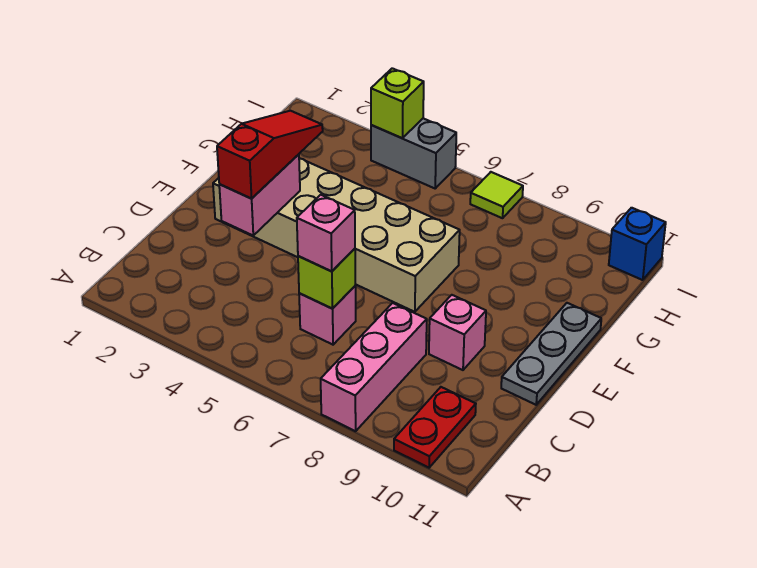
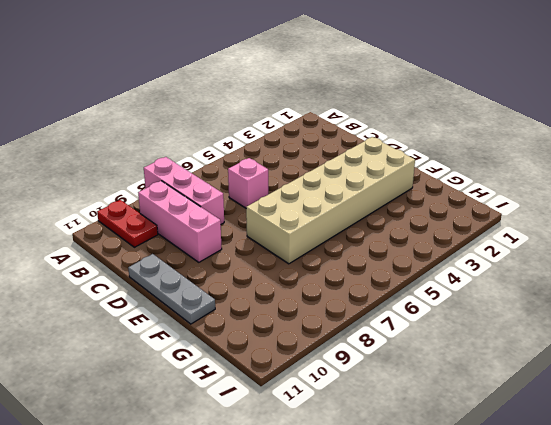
pink brick B9:D9 level 1 -> pink brick D9 level 1
none -> grey brick I4:I5 level 1
none -> lime tile I7 level 1
none -> blue brick I11 level 1

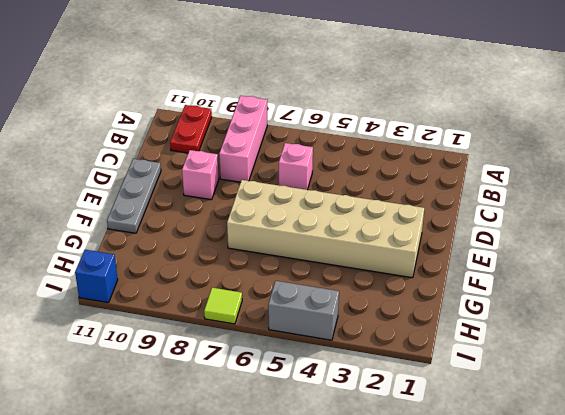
none -> lime brick C6 level 2
none -> pink brick D3:E3 level 2
none -> lime brick I4 level 2

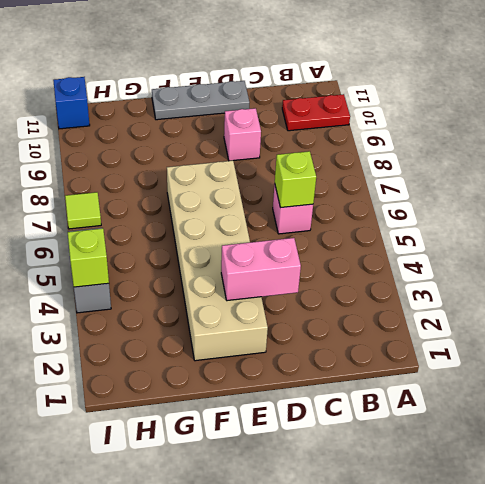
none -> pink brick A8:C8 level 1
none -> pink brick C6 level 3
none -> red slope D3:F3 level 3 top D

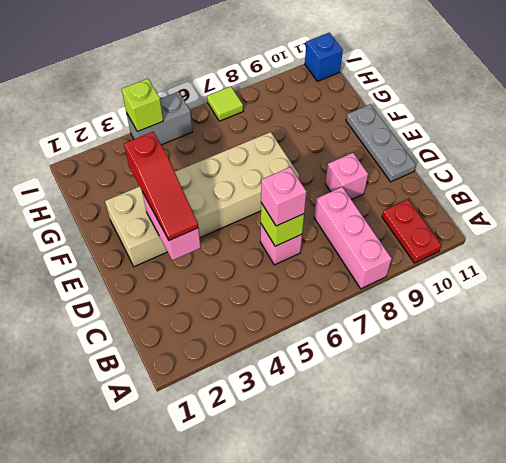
red slope D3:F3 level 3 top F -> red slope D3:F3 level 3 top D

